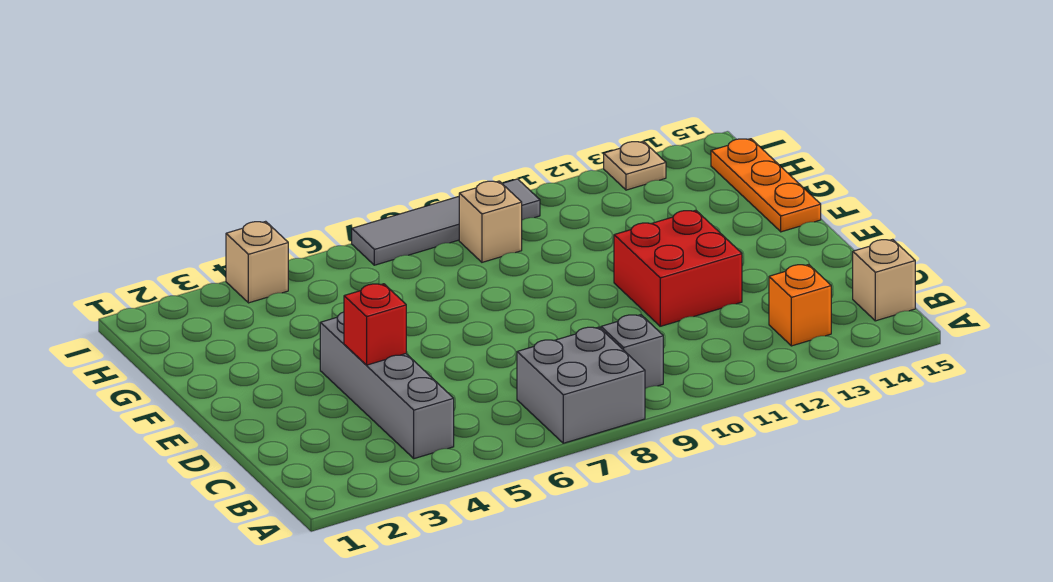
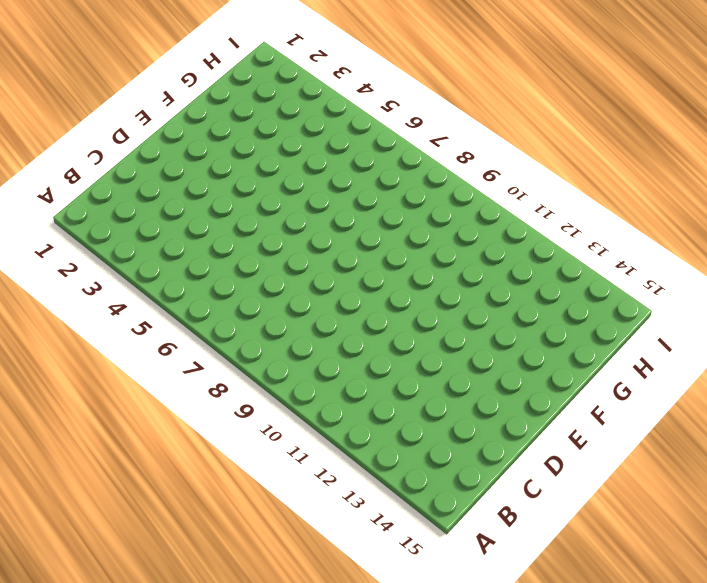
none -> grey brick A7:B8 level 1
none -> grey brick B4:E4 level 1
none -> grey brick B9 level 1

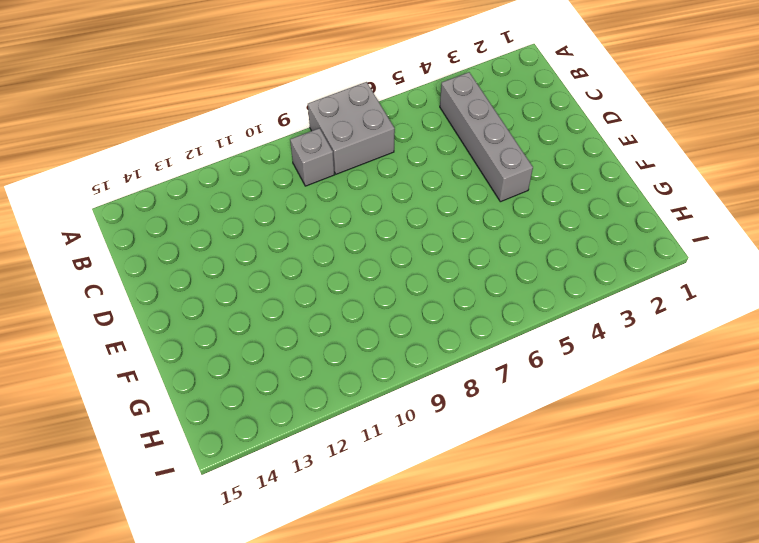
none -> orange brick B13 level 1
none -> tan brick B15 level 1
none -> red brick D11:E12 level 1

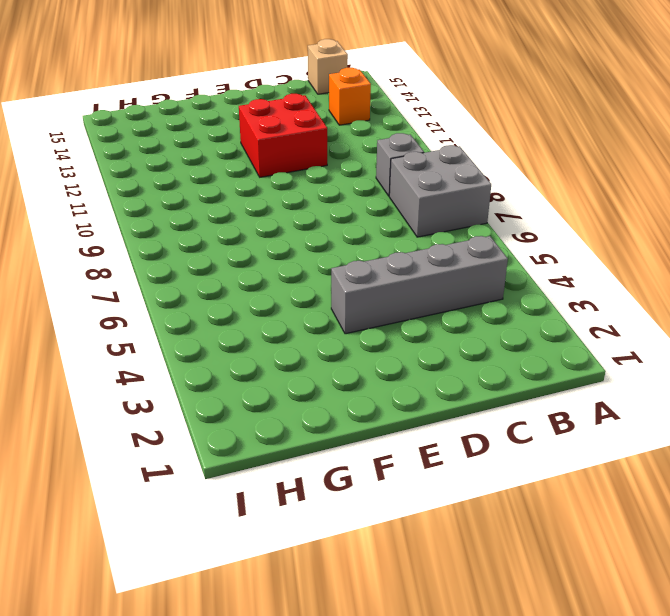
none -> orange plate F15:H15 level 1
none -> tan brick H9 level 1
none -> tan brick I4 level 1

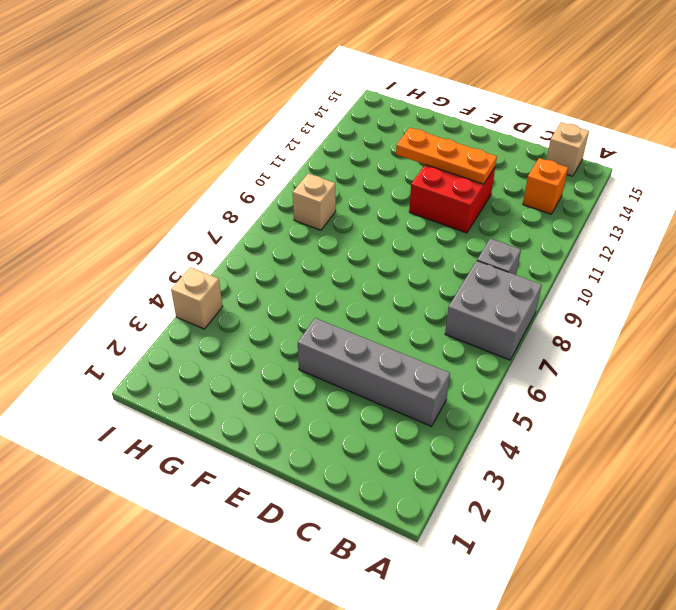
orange plate D12:F12 level 2 -> orange plate F15:H15 level 1
none -> grey tile I7:I10 level 1
none -> tan plate I13 level 1
none -> red brick D4 level 2

